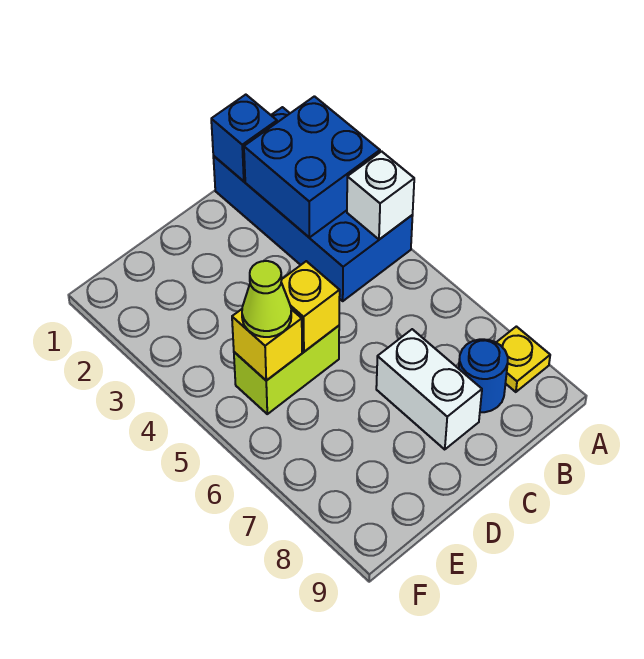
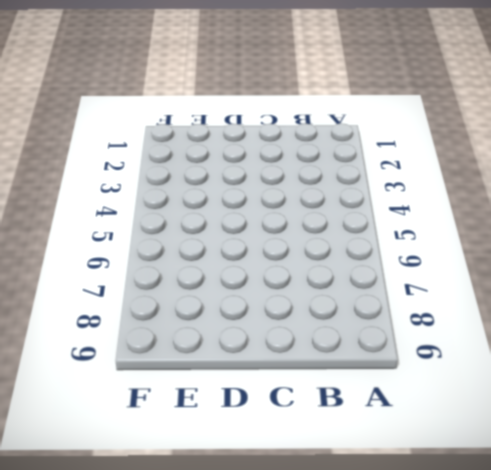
none -> blue brick A1:B4 level 1
none -> yellow plate A8 level 1

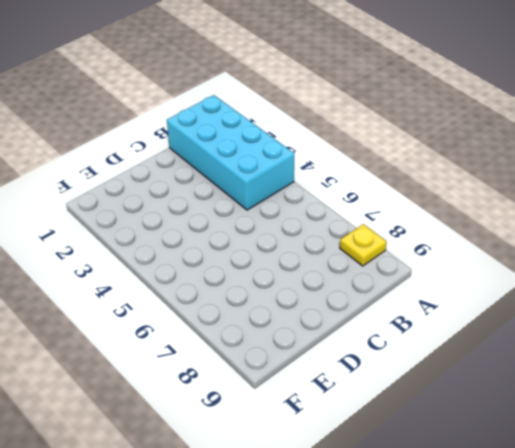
cyan brick A1:B4 level 1 -> blue brick A1:B4 level 1
none -> blue round brick B8 level 1
none -> white brick C7:C8 level 1

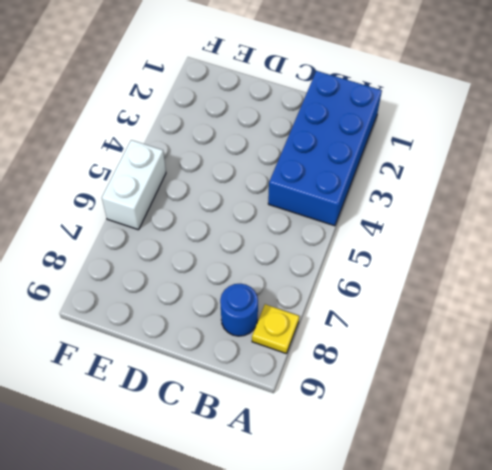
white brick F5:F6 level 1 -> white brick C7:C8 level 1
none -> lime brick D5:E5 level 1
none -> blue brick A2:B3 level 2

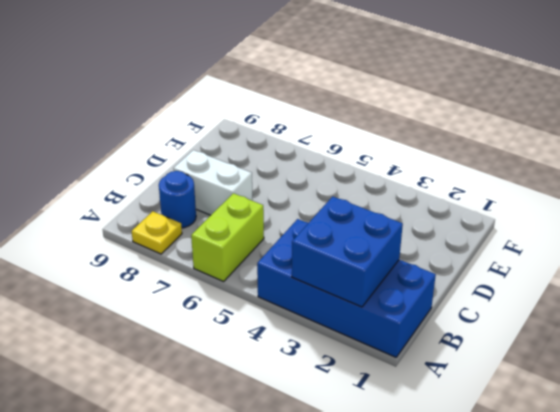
lime brick A6:B6 level 1 -> lime brick D5:E5 level 1
none -> white brick A4 level 2
none -> blue brick B1 level 2

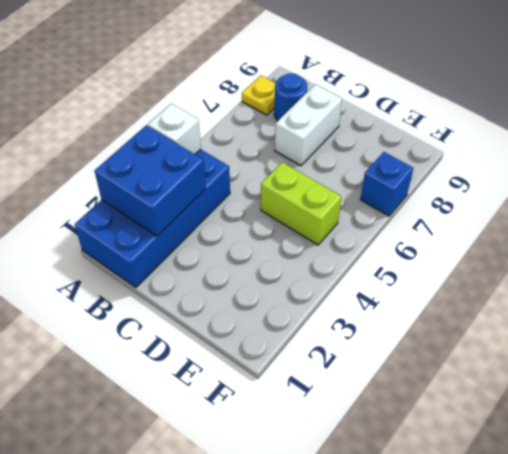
blue brick F7 level 1 -> blue brick B1 level 2
none -> yellow brick D5 level 2
none -> yellow brick E5 level 2

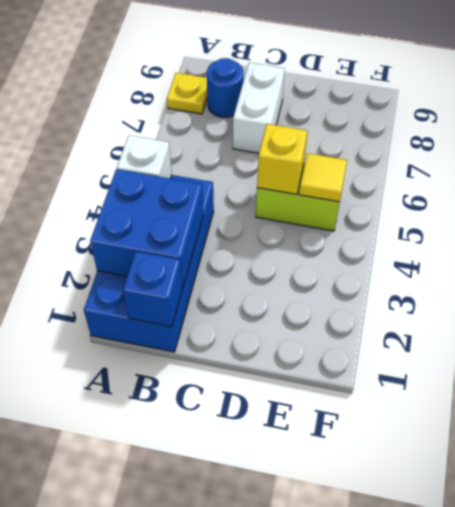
yellow tile E5 level 2 -> yellow brick E5 level 2
none -> lime cone E5 level 3

